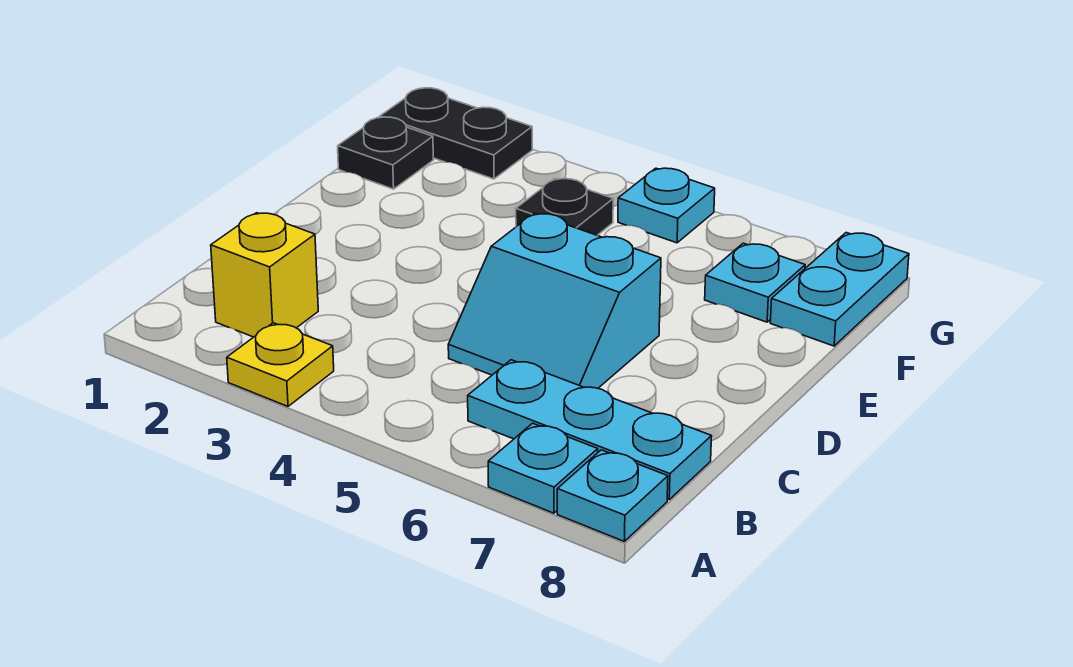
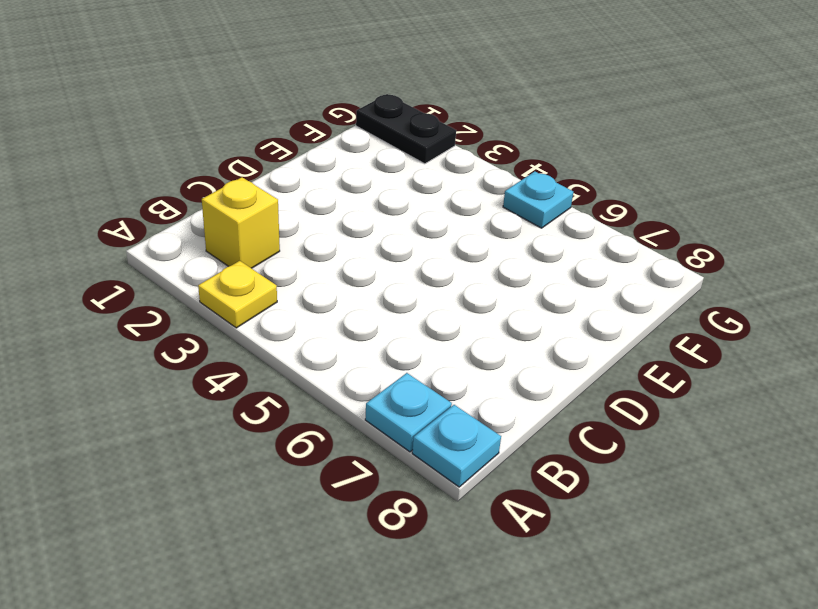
none -> cyan plate B6:B8 level 1
none -> cyan slope C5:D6 level 1 top D
none -> black plate F1 level 1

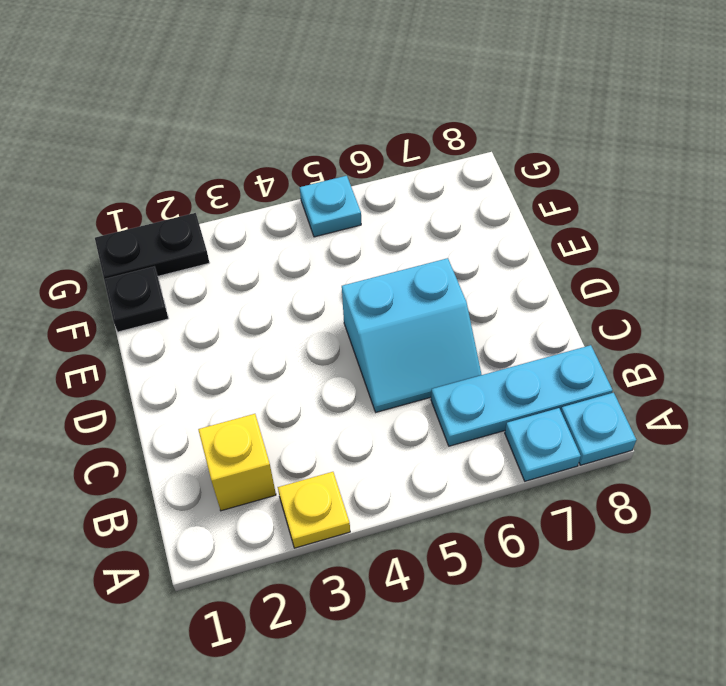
none -> black plate F4 level 1
none -> cyan plate F7 level 1
none -> cyan plate F8:G8 level 1

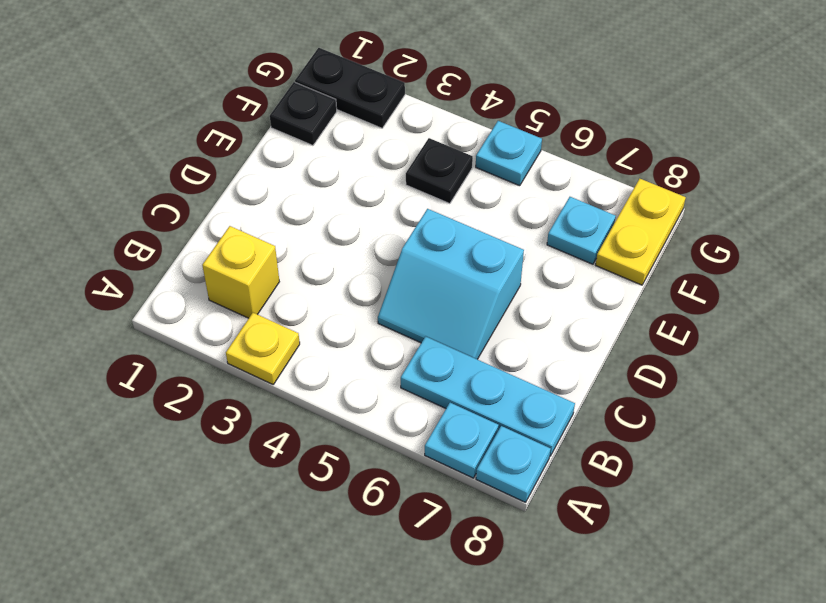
yellow plate F8:G8 level 1 -> cyan plate F8:G8 level 1

